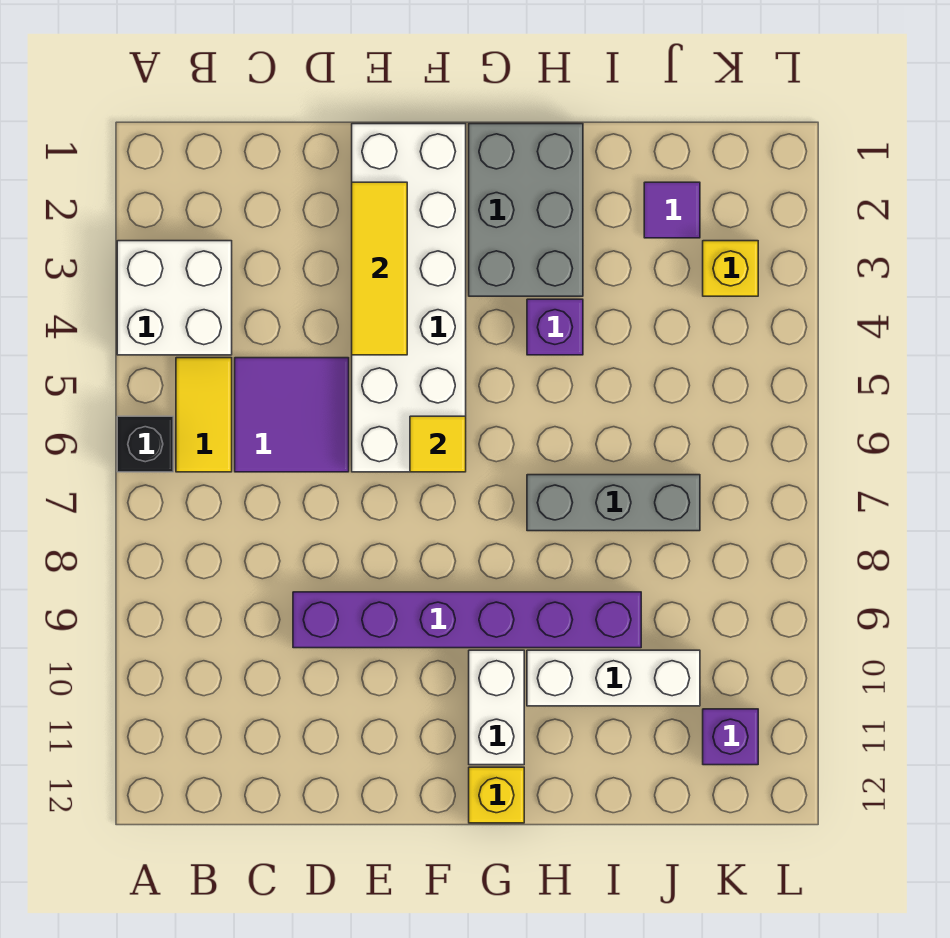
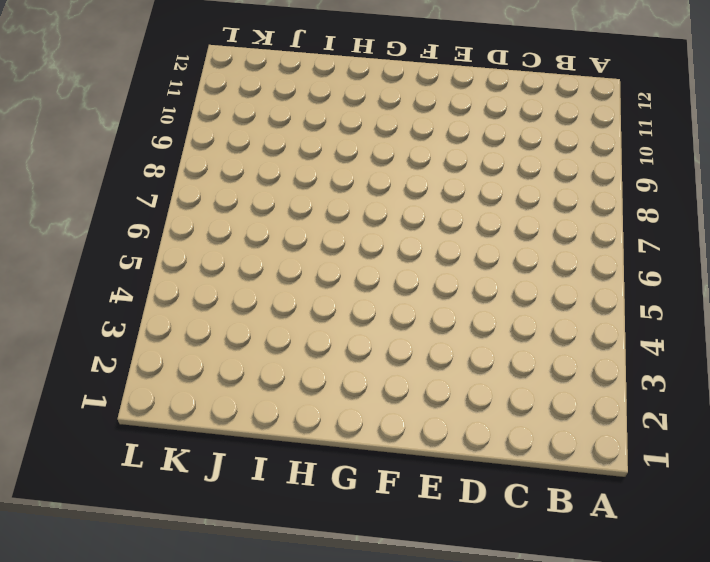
none -> white brick A3:B4 level 1
none -> black brick A6 level 1
none -> yellow tile B5:B6 level 1

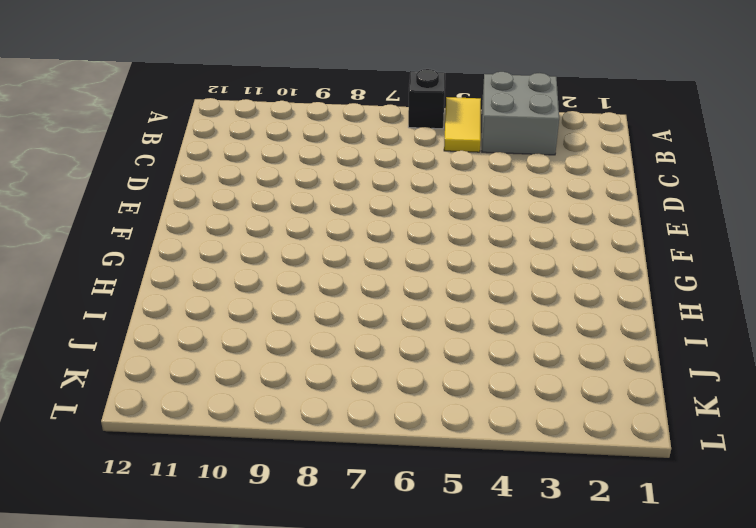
grey brick A3:B4 level 1 -> white brick A3:B4 level 1
yellow tile A5:B5 level 1 -> yellow tile B5:B6 level 1
none -> purple tile C5:D6 level 1
none -> purple brick D9:I9 level 1
none -> white brick E1:F6 level 1

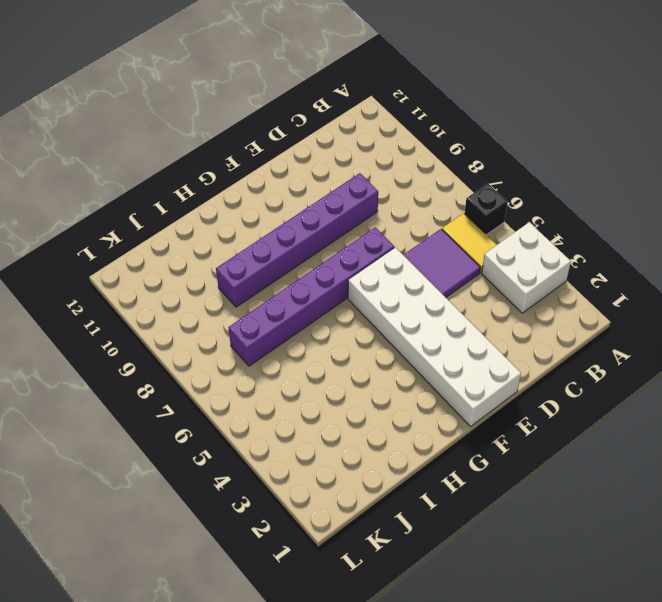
purple brick E7:J7 level 1 -> grey brick H7:J7 level 1
none -> grey brick G1:H3 level 1
none -> white brick G10:G11 level 1
none -> yellow brick G12 level 1

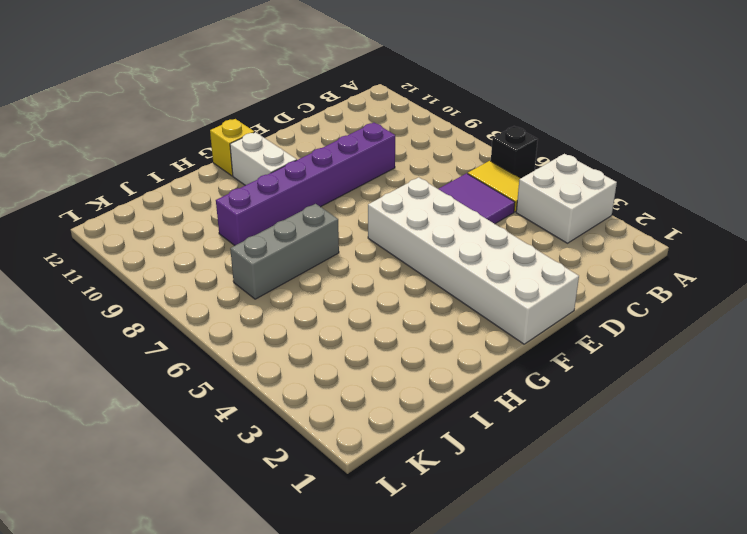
none -> grey brick G1:H3 level 1
none -> purple brick H4 level 1
none -> white brick H10:J10 level 1

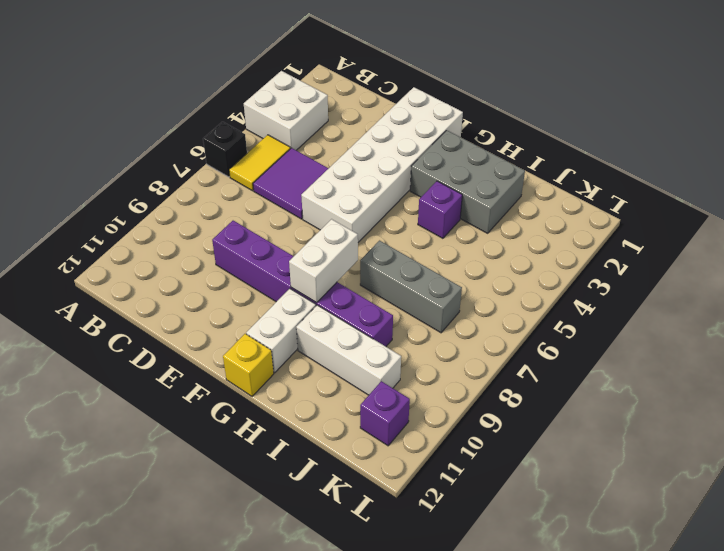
grey brick G2:I3 level 1 -> grey brick G1:H3 level 1
white brick G8:G9 level 2 -> none
none -> purple tile J2 level 1
none -> yellow brick K3 level 1
none -> yellow tile E2:E4 level 2

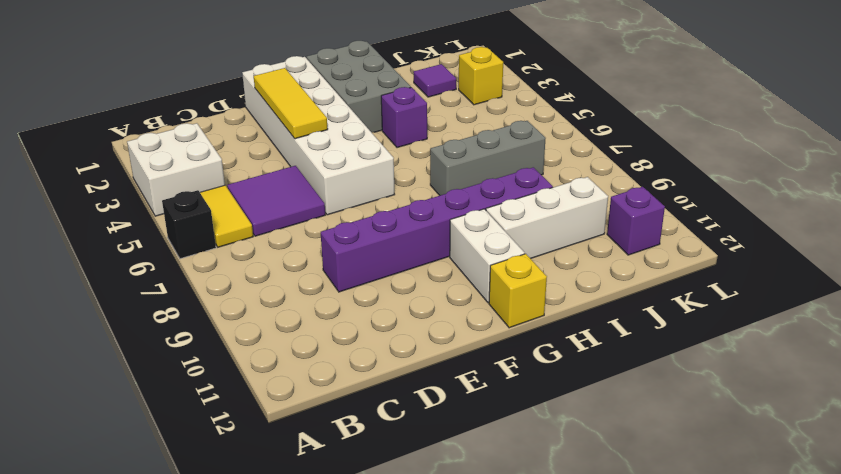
none -> yellow tile F6 level 2

